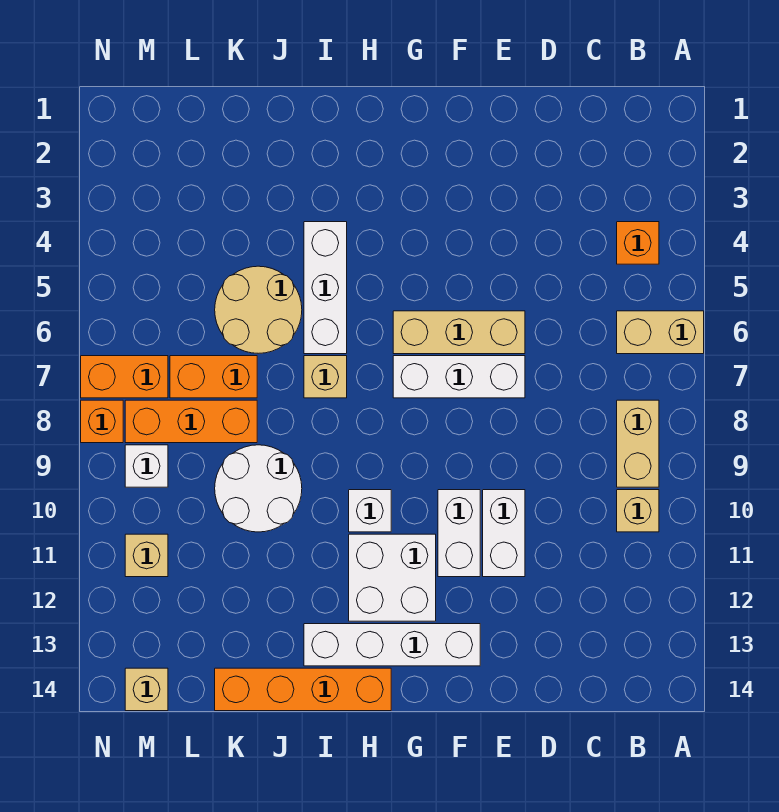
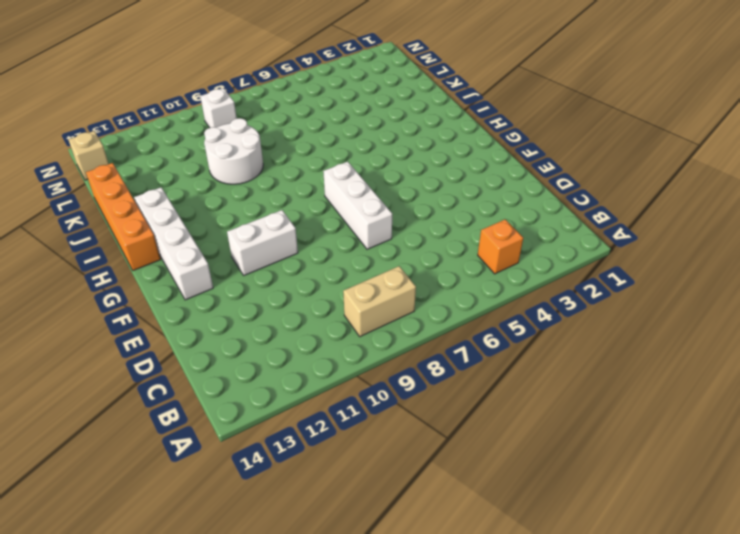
none -> tan brick A6:B6 level 1
none -> tan brick B10 level 1
none -> tan brick E6:G6 level 1

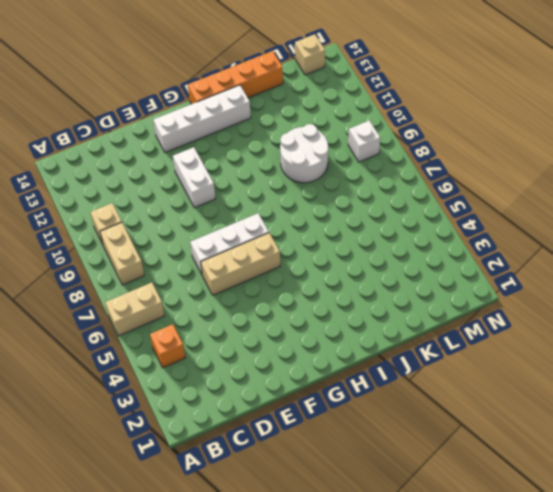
none -> white brick E10:E11 level 1
none -> white brick G11:H12 level 1
none -> white brick H10 level 1

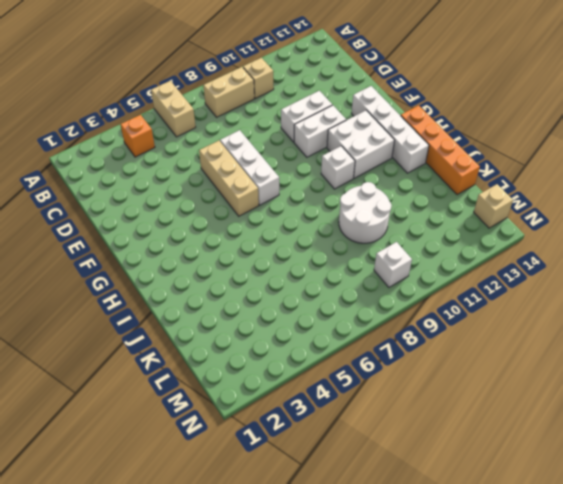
none -> white brick I4:I6 level 1
none -> tan brick I7 level 1
none -> tan round brick J5:K6 level 1

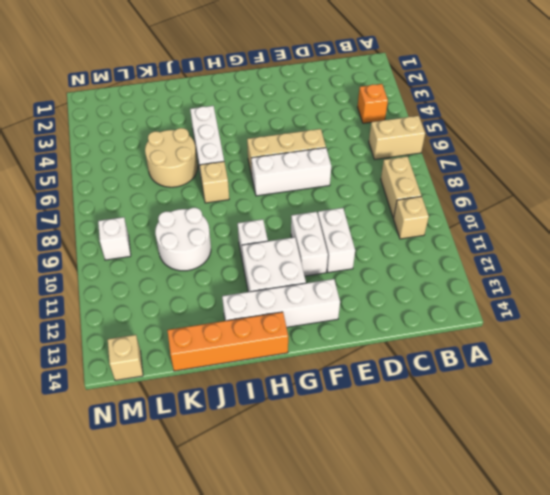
none -> orange brick K7:L7 level 1
none -> orange brick K8:M8 level 1
none -> orange brick M7:N7 level 1

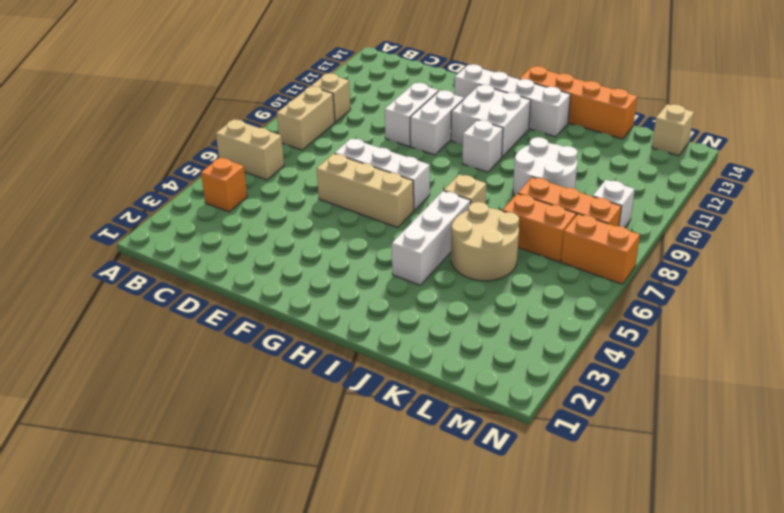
none -> tan brick M11 level 1
none -> orange brick N8 level 1

